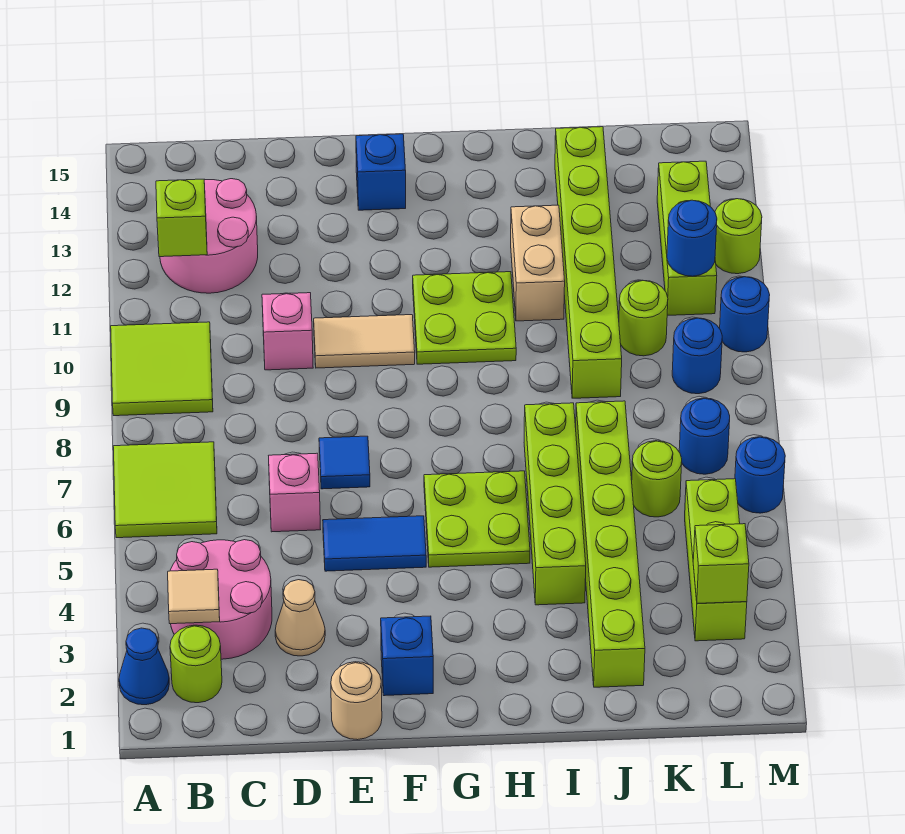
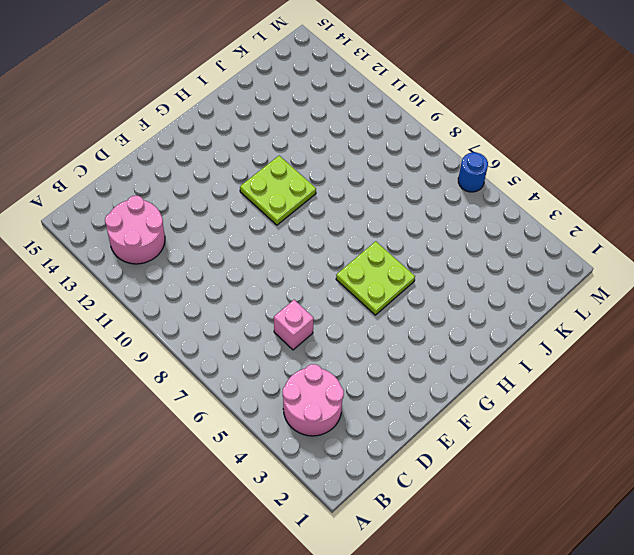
none -> blue cone A2 level 1
none -> lime tile A6:B7 level 1
none -> lime tile A9:B10 level 1
none -> lime round brick B2 level 1

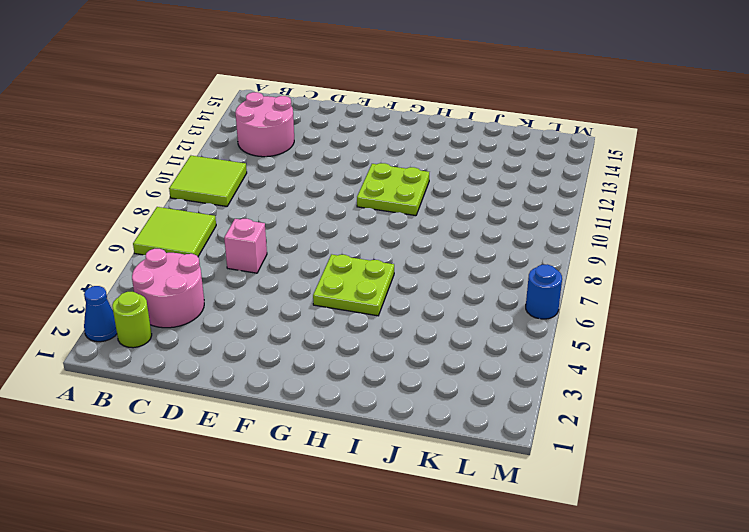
none -> tan cone D3 level 1
none -> pink brick D10 level 1
none -> tan round brick E1 level 1
none -> blue tile E5:F5 level 1

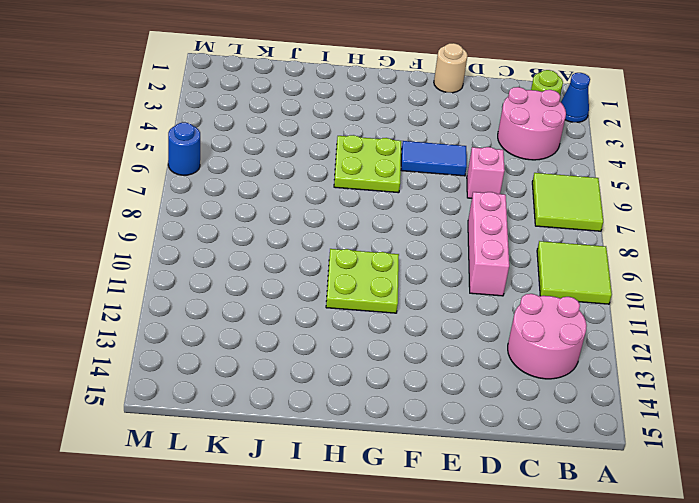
pink brick D8:D10 level 1 -> pink brick D10 level 1
none -> tan cone D3 level 1
none -> blue tile E7 level 1
none -> tan tile E10:F10 level 1
none -> blue brick F2 level 1

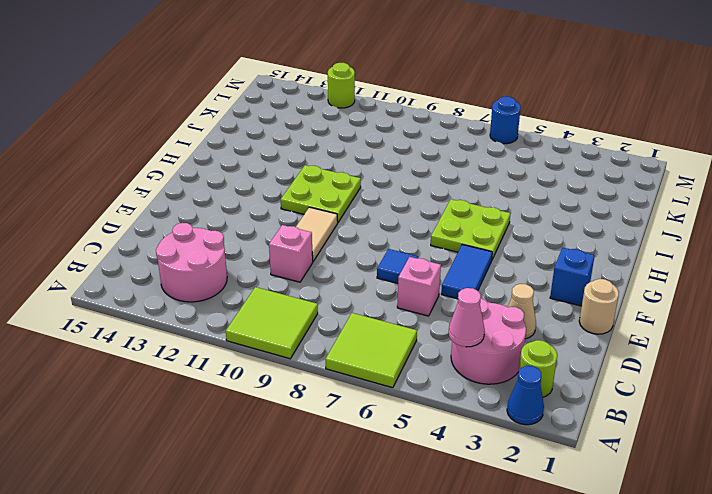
pink cone B4 level 2 -> none
none -> blue brick F14 level 1
none -> lime brick I4:I7 level 1
none -> tan brick I11:I12 level 1
none -> lime brick J2:J7 level 1

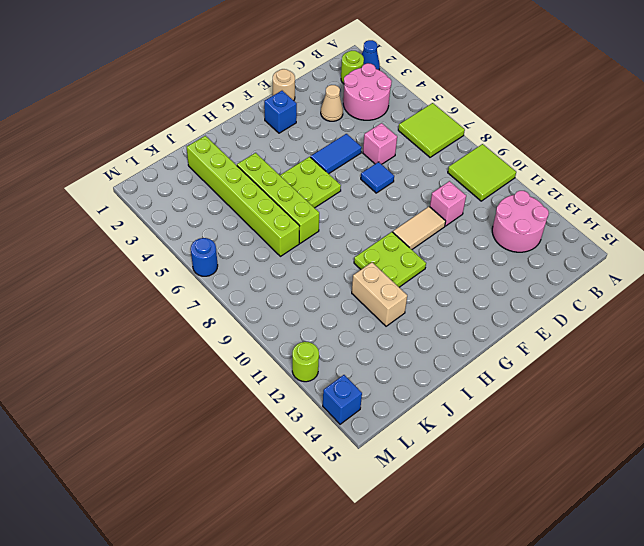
blue brick M14 level 1 -> blue brick F14 level 1
none -> lime brick J9:J14 level 1
none -> lime round brick K6 level 1
none -> lime round brick K10 level 1
none -> lime brick L3:L5 level 1

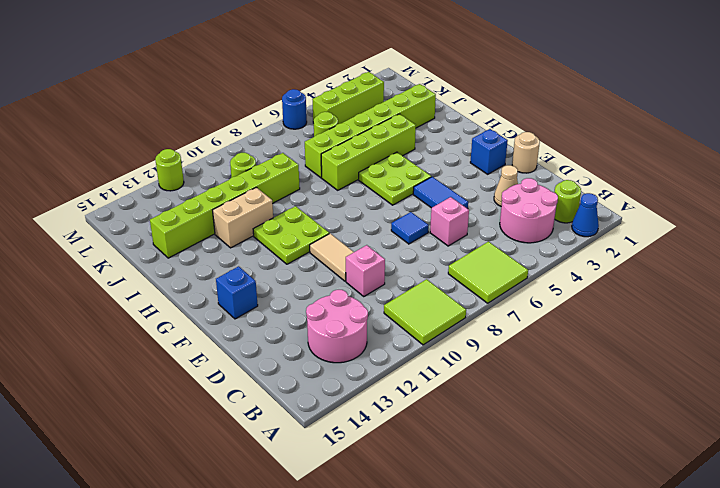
none -> blue round brick L7 level 1
none -> blue round brick L9 level 1
none -> lime brick L11:L13 level 1
none -> blue round brick M10 level 1

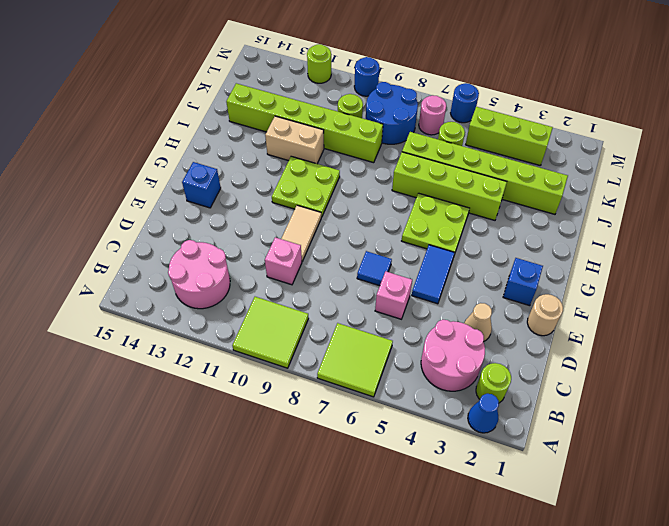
blue round brick K8:L9 level 1 -> blue round brick L9 level 1
pink round brick L7 level 1 -> blue round brick L7 level 1
none -> lime brick L11:L13 level 1
none -> tan tile B3 level 2
none -> lime brick B12 level 2
none -> lime brick L3 level 2

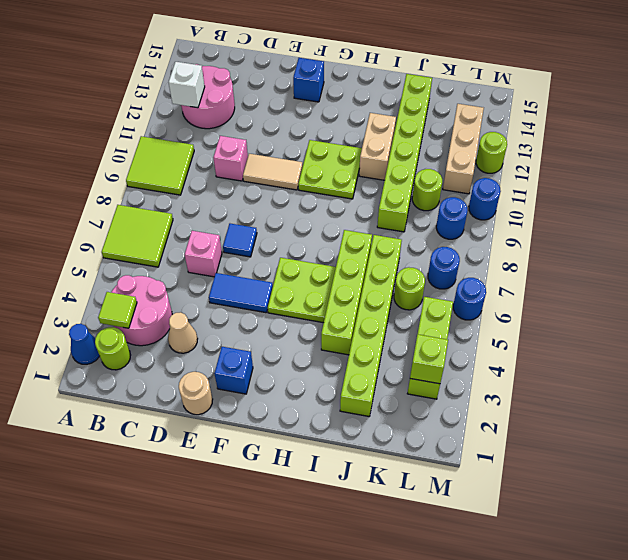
lime tile B3 level 2 -> tan tile B3 level 2
white brick B12 level 2 -> lime brick B12 level 2
tan brick L11:L13 level 1 -> lime brick L11:L13 level 1
none -> blue round brick L11 level 2

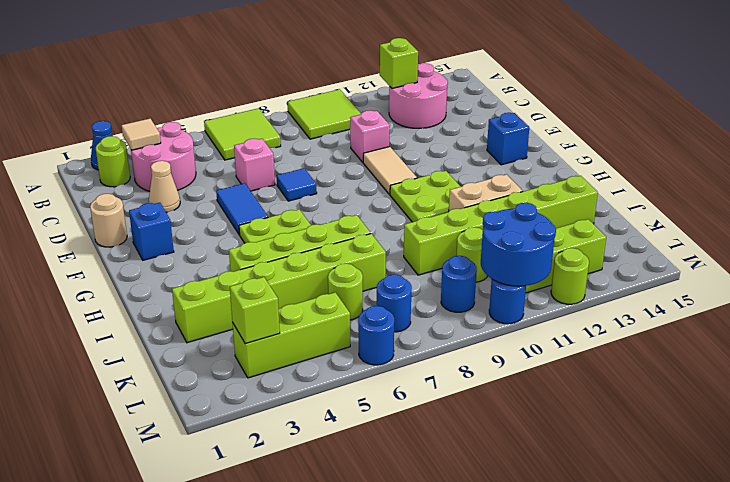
blue round brick L10:M11 level 2 -> blue round brick L11 level 2

